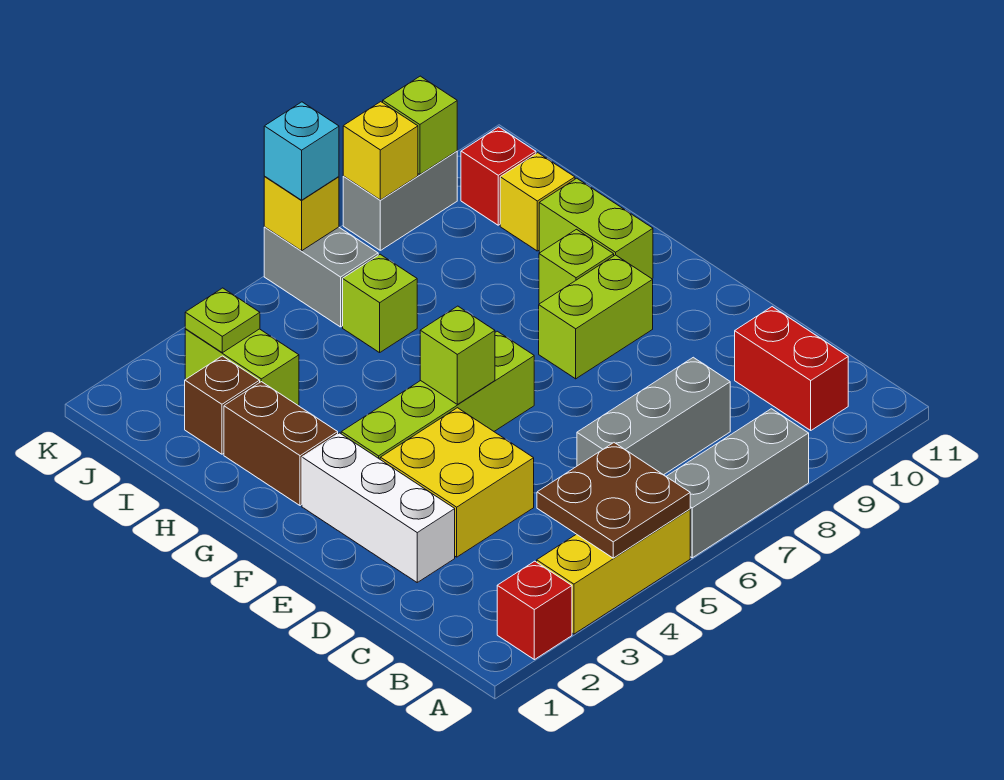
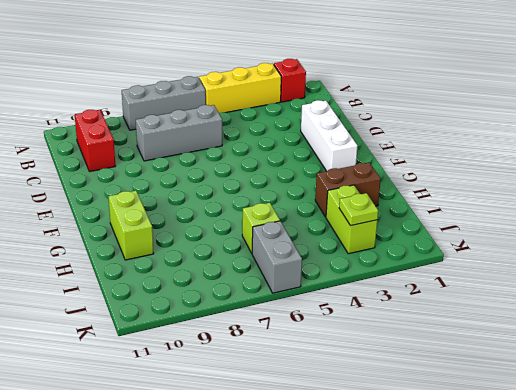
brown brick H2:H3 level 1 -> brown brick G2:H2 level 1
none -> yellow brick D3:E4 level 1
none -> lime brick F3:F6 level 1
none -> lime brick F8:F9 level 1

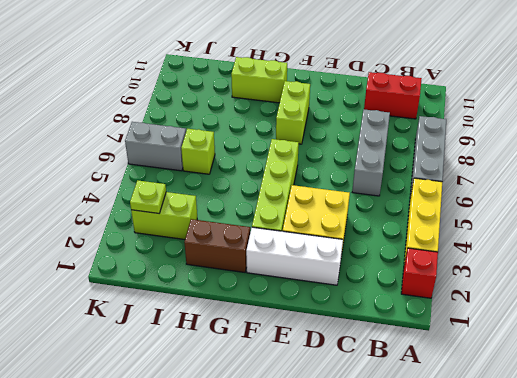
none -> lime brick G9 level 1
none -> brown brick I2 level 1
none -> yellow brick I10 level 1

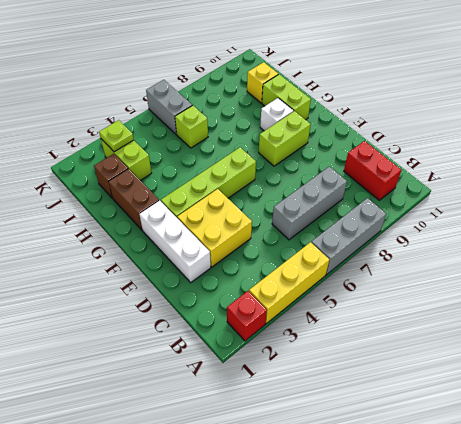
white brick G9 level 1 -> lime brick G9 level 1
none -> red brick J10 level 1
none -> grey brick K8:K9 level 1
none -> brown plate A4:B5 level 2

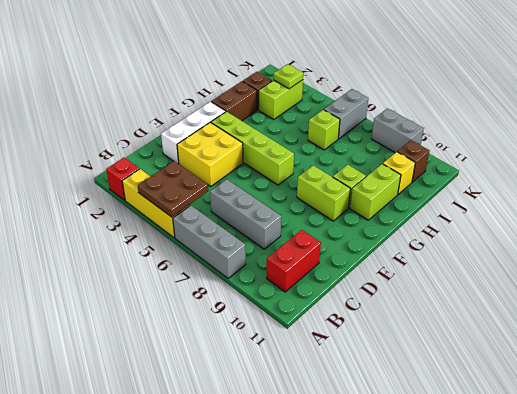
brown brick J10 level 1 -> red brick J10 level 1
none -> lime brick F5 level 2
none -> yellow brick K6 level 2
none -> yellow brick K8 level 2

